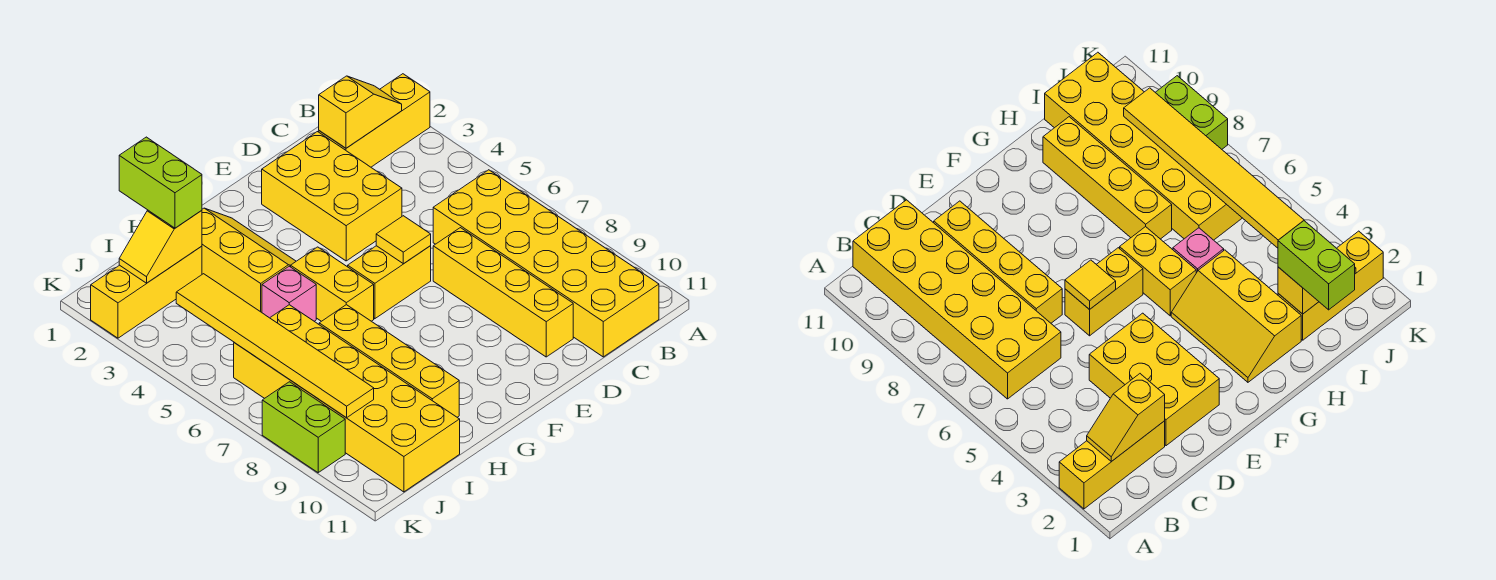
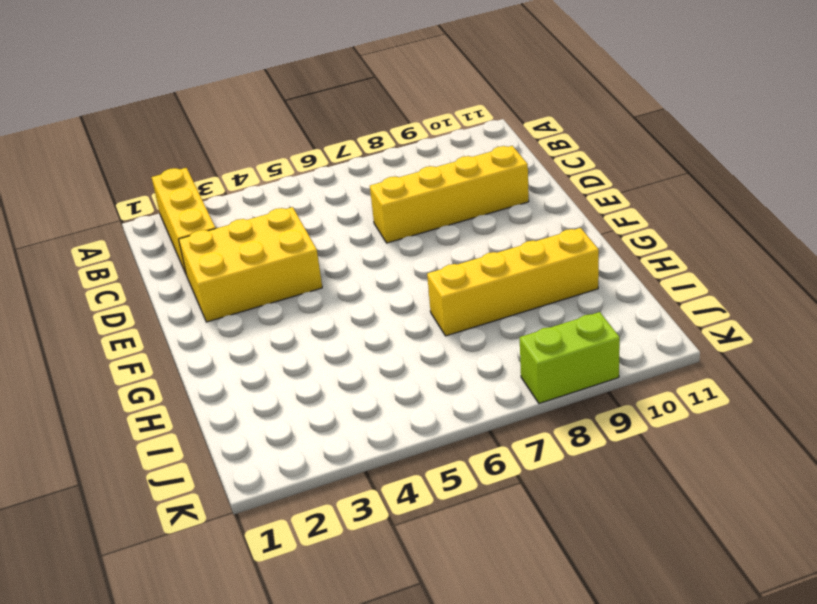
none -> yellow brick B6:C11 level 1
none -> yellow brick E6:F6 level 1
none -> yellow slope G2:H4 level 1 top H

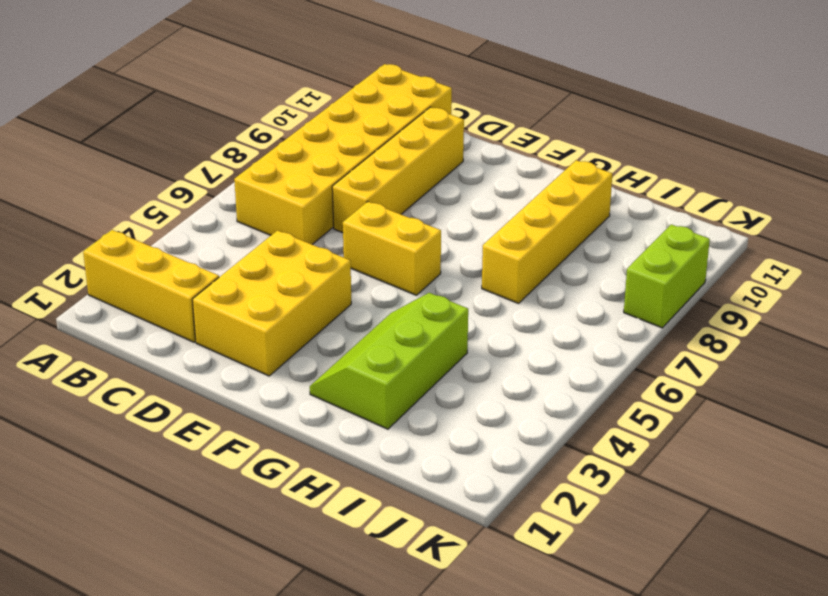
lime slope G2:H4 level 1 top H -> yellow slope G2:H4 level 1 top H
none -> yellow brick G5:G6 level 1
none -> pink brick H5 level 1
none -> yellow brick I2:K2 level 1

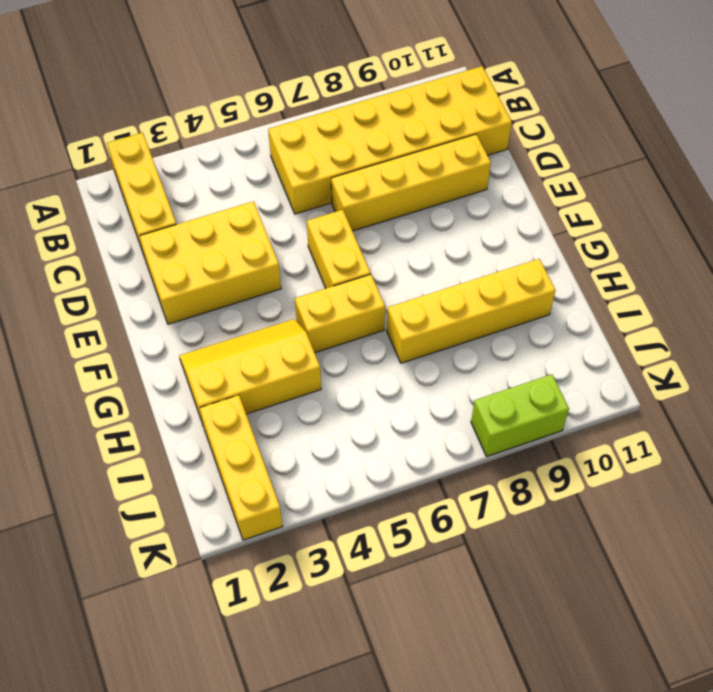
none -> pink brick H5 level 1
none -> yellow brick I6:J11 level 1
none -> yellow slope B2:C2 level 2 top C

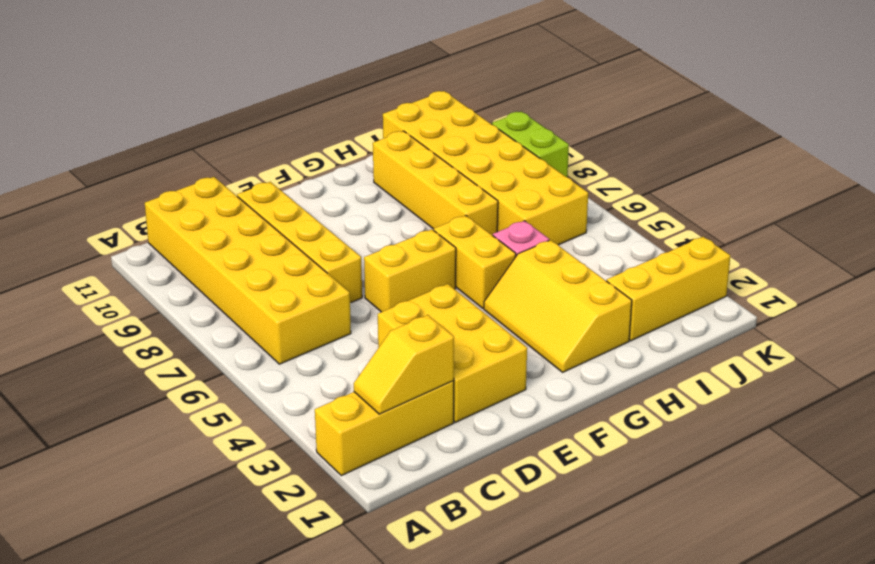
none -> yellow tile E6 level 2
none -> yellow slope I2:J2 level 2 top I
none -> yellow tile J4:J9 level 2

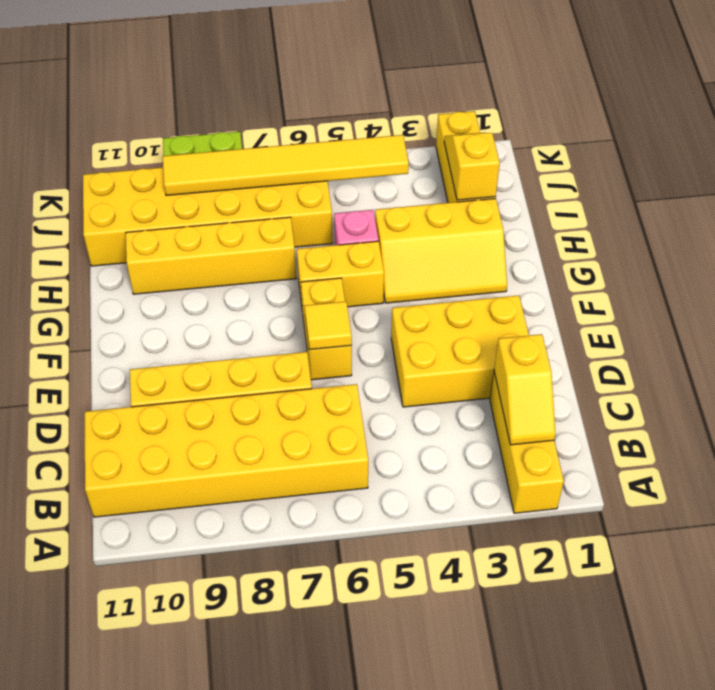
none -> lime brick I1:I2 level 3

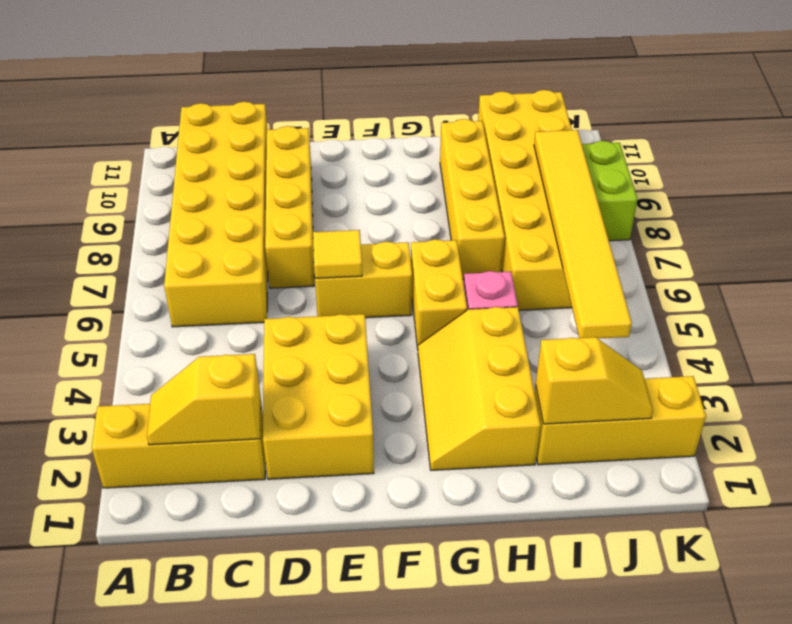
none -> lime brick I1:I2 level 3

